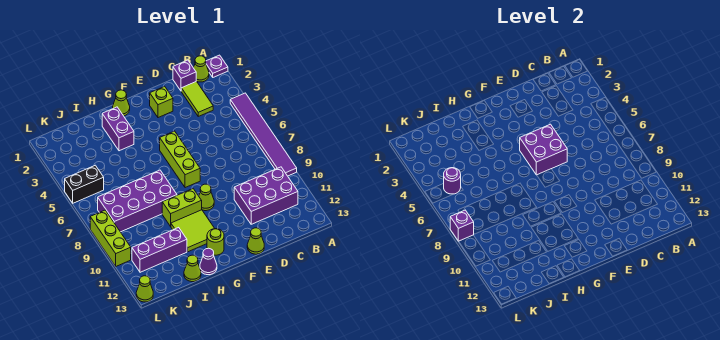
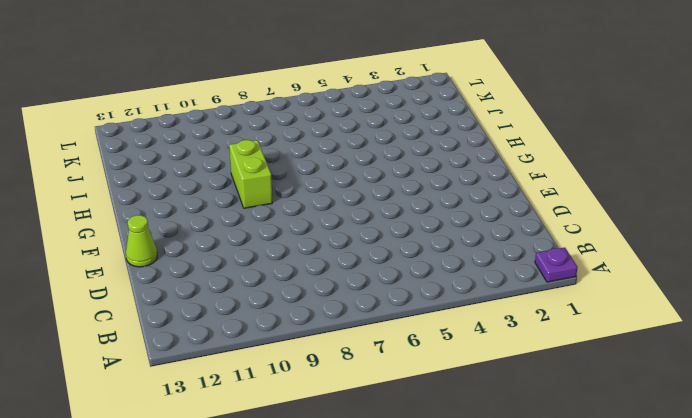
none -> purple tile A4:A9 level 1
none -> lime cone B1 level 1
none -> purple brick B10:D11 level 1

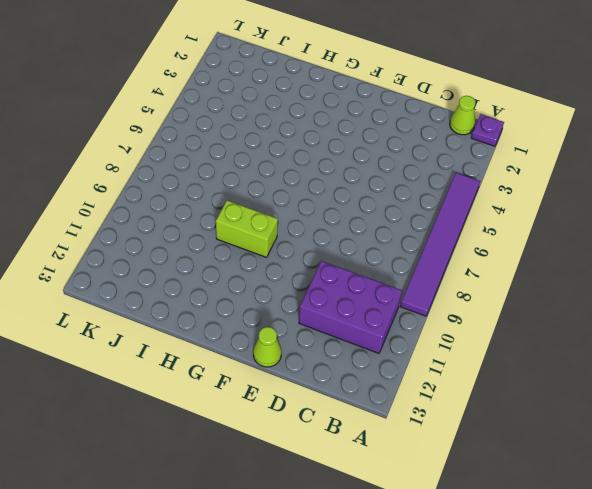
none -> purple brick C1 level 1
none -> lime tile C2:C3 level 1
none -> lime brick E2 level 1

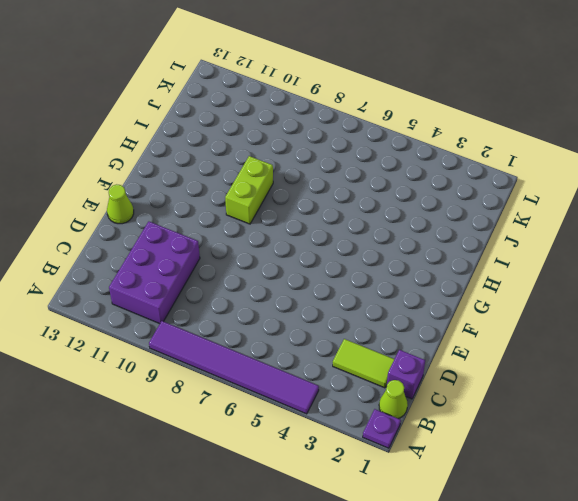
none -> lime brick E2 level 1
none -> lime brick F5:F7 level 1
none -> lime cone F9 level 1

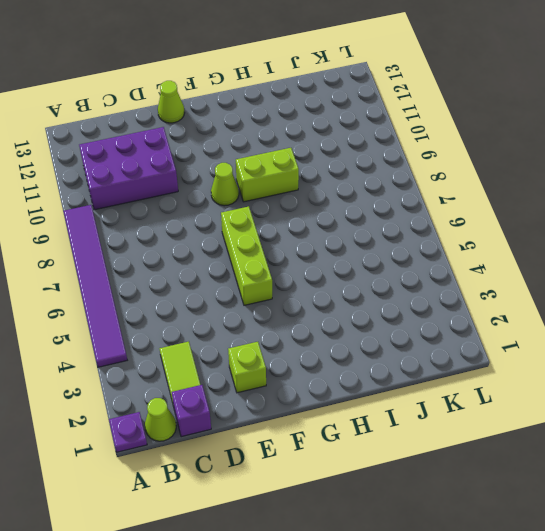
none -> lime cone G1 level 1
none -> lime tile G10:H11 level 1
none -> lime round brick G12 level 1

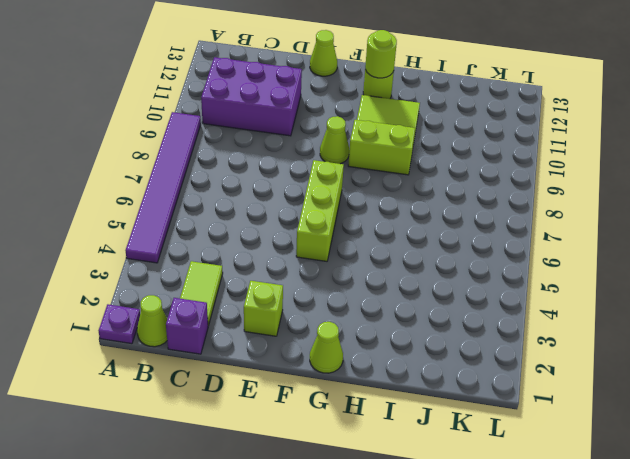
lime round brick G12 level 2 -> none
none -> purple brick H2:H3 level 1
none -> purple brick H7:K8 level 1
none -> purple cone H13 level 1

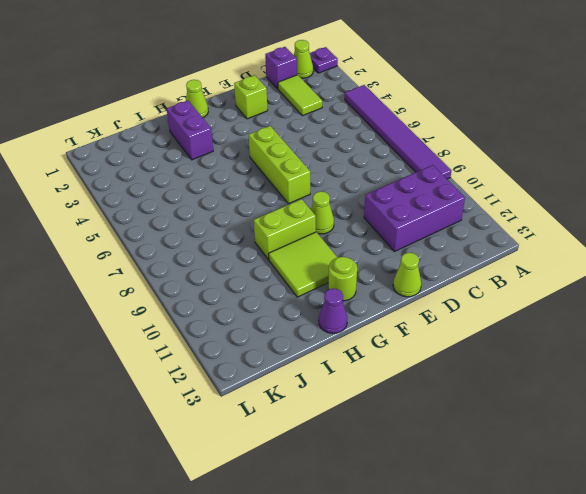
none -> purple brick H7:K8 level 1
none -> purple brick I11:K11 level 1
none -> lime cone I13 level 1

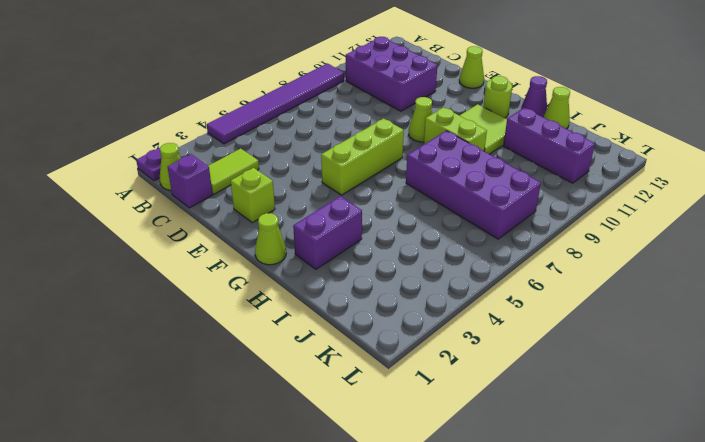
none -> black brick K5:L5 level 1
none -> lime brick L8:L10 level 1
none -> lime cone L13 level 1

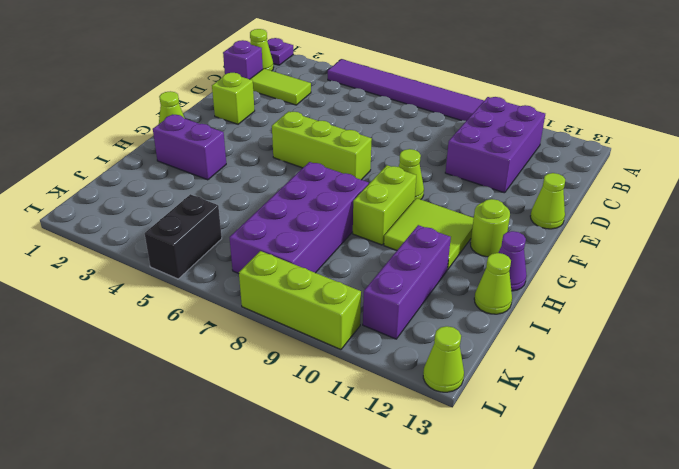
none -> purple brick E5:F6 level 2
none -> purple round brick K5 level 2
none -> purple brick L8 level 2

